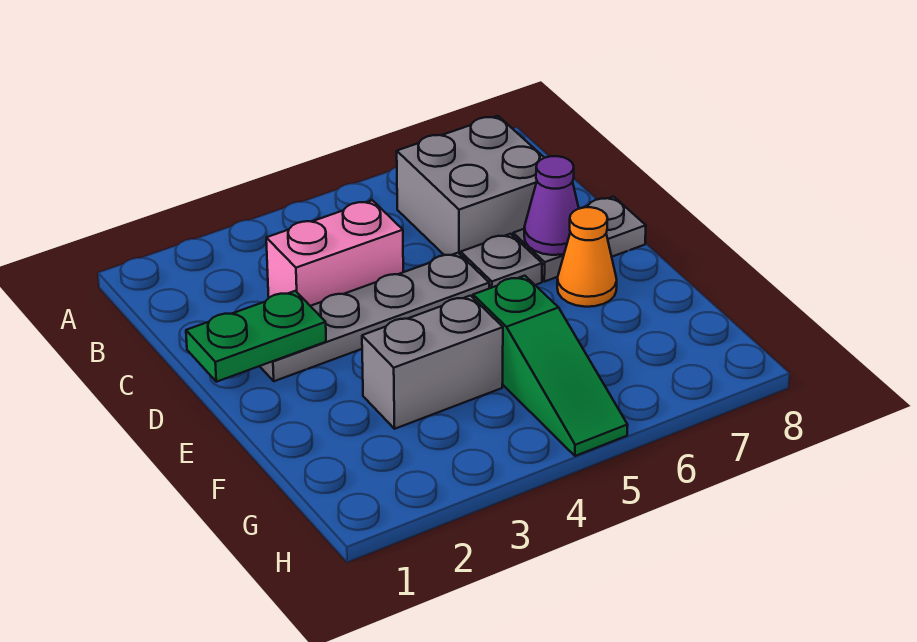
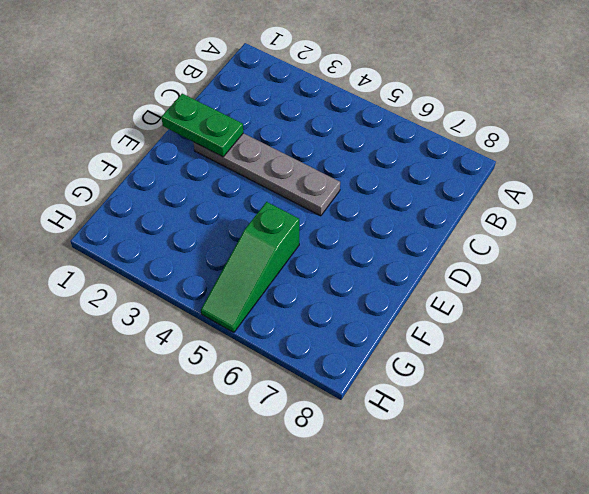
none -> grey brick B6:C7 level 1
none -> pink brick C3:C4 level 1

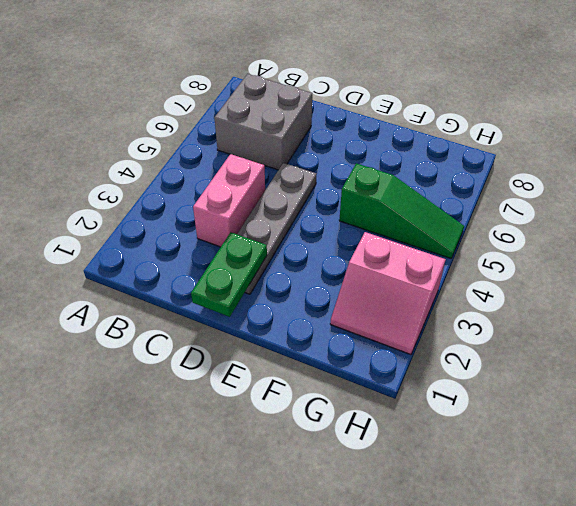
pink slope G2:H3 level 1 top 3 -> none
none -> grey plate D6 level 1
none -> grey plate D7:D8 level 1

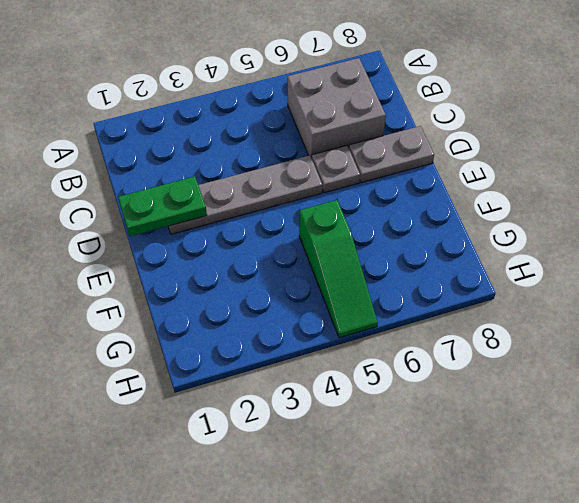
none -> pink brick C3:C4 level 1
none -> orange cone E7 level 1

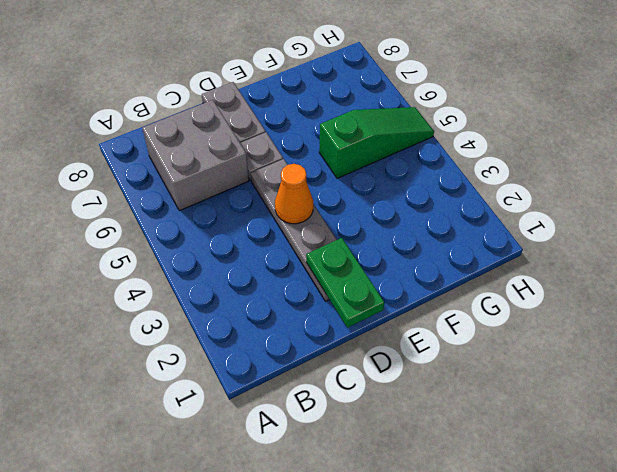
orange cone D4 level 2 -> orange cone E7 level 1
none -> pink brick C3:C4 level 1
none -> grey brick F3:F4 level 1

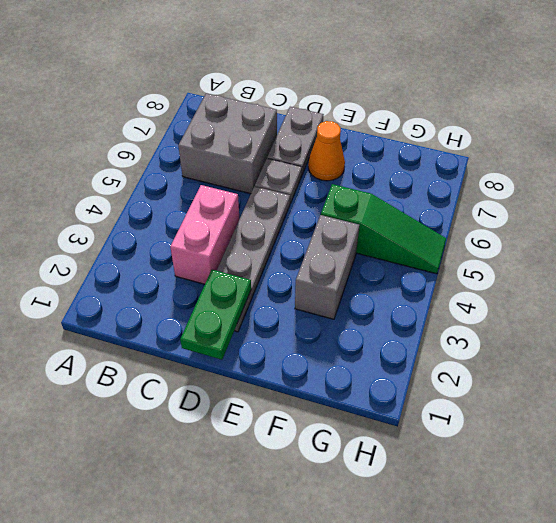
none -> purple cone D7 level 2

